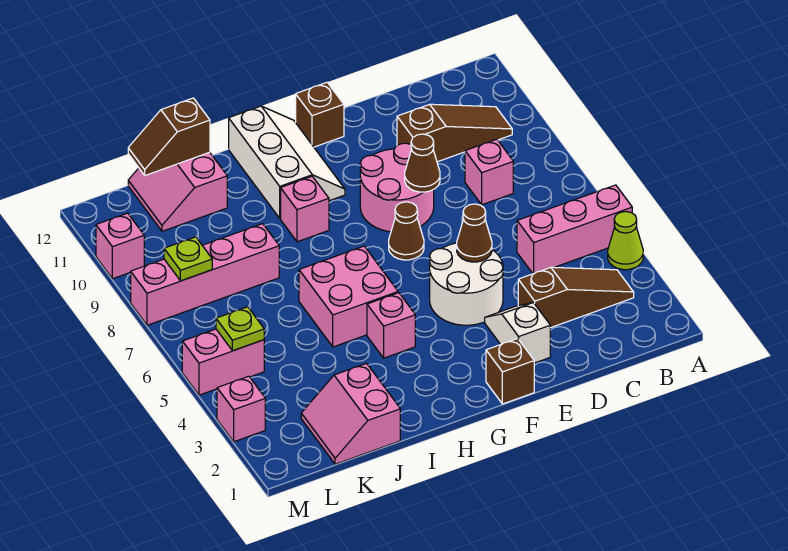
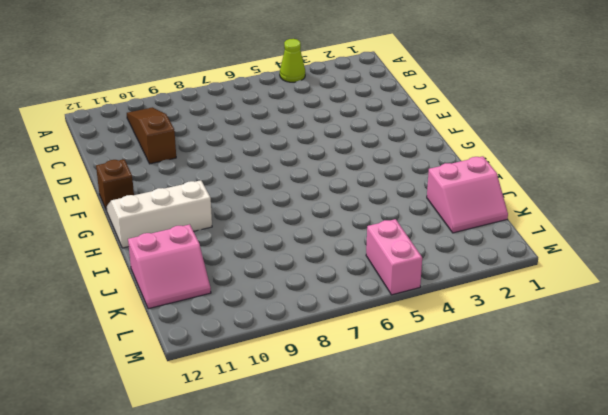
none -> pink brick A5:C5 level 1
none -> brown slope B3:D3 level 1 top D
none -> pink brick C8 level 1

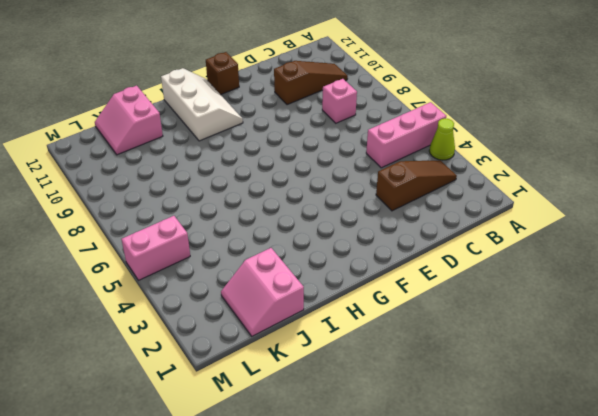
none -> white slope E2:E3 level 1 top 2
none -> white round brick E4:F5 level 1
none -> pink round brick E8:F9 level 1

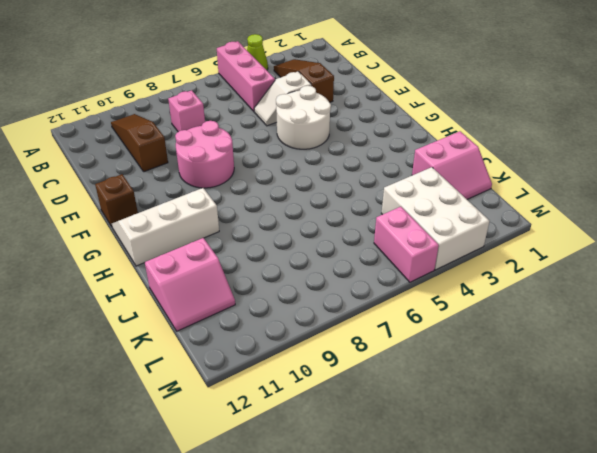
white slope D4:D5 level 1 top 4 -> white slope E2:E3 level 1 top 2
white brick K3:M4 level 1 -> pink brick M3 level 1
none -> brown brick F1 level 1
none -> brown cone F7 level 1
none -> pink brick H4 level 1

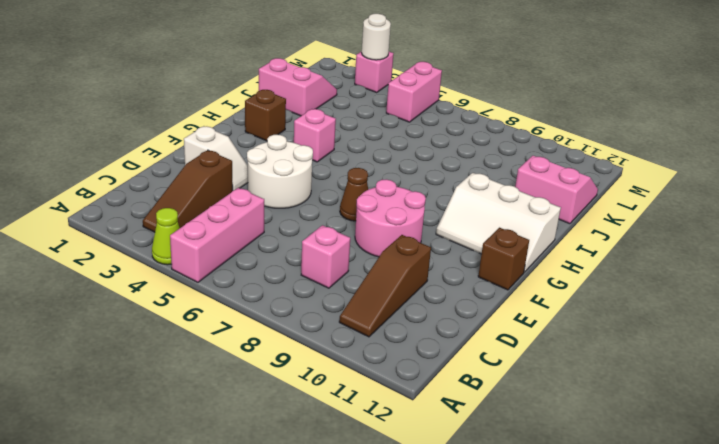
brown brick H2 level 1 -> brown brick F1 level 1
white round brick M3 level 2 -> none
none -> pink brick H5:I6 level 1
none -> pink brick H9 level 1
none -> pink brick J8:M8 level 1

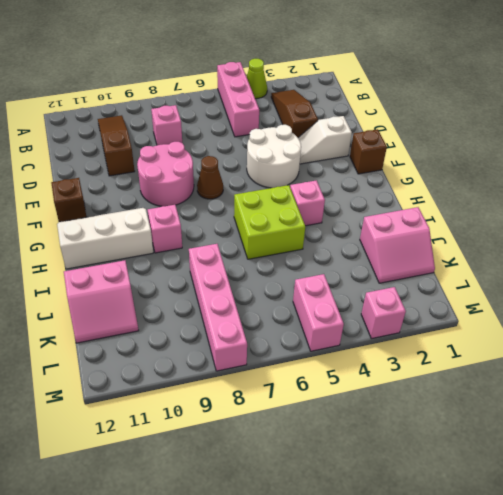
lime brick H5:I6 level 1 -> pink brick H5:I6 level 1
none -> pink brick M10 level 1
none -> brown cone E5 level 2
none -> brown cone E8 level 2

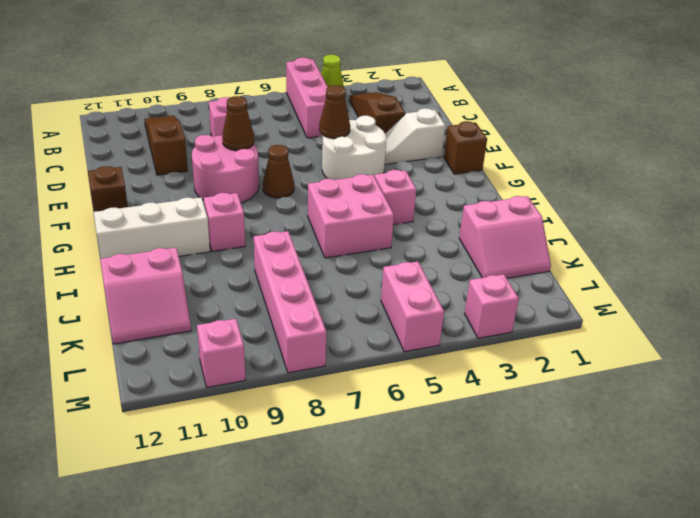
none -> brown slope J12:K12 level 2 top J
none -> lime plate L5 level 2
none -> lime plate L8 level 2

